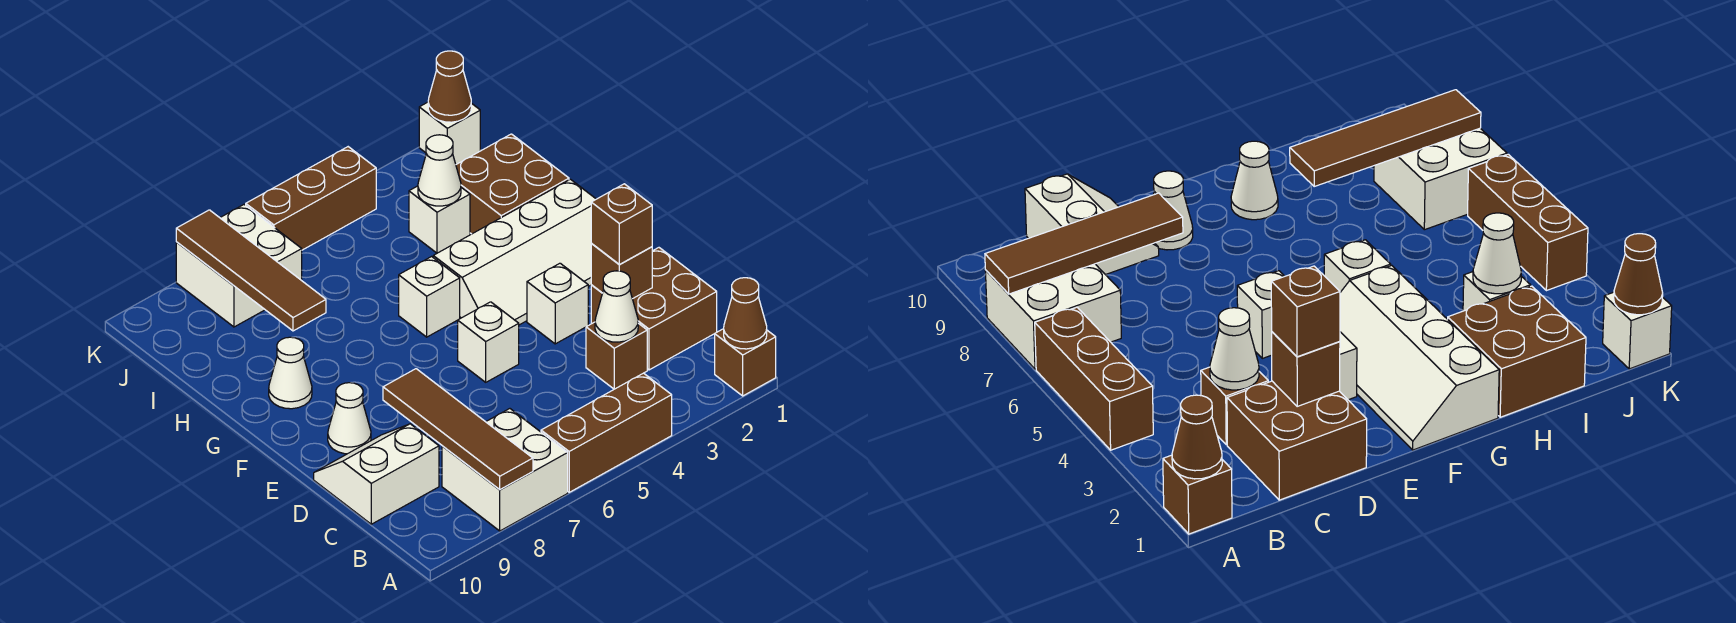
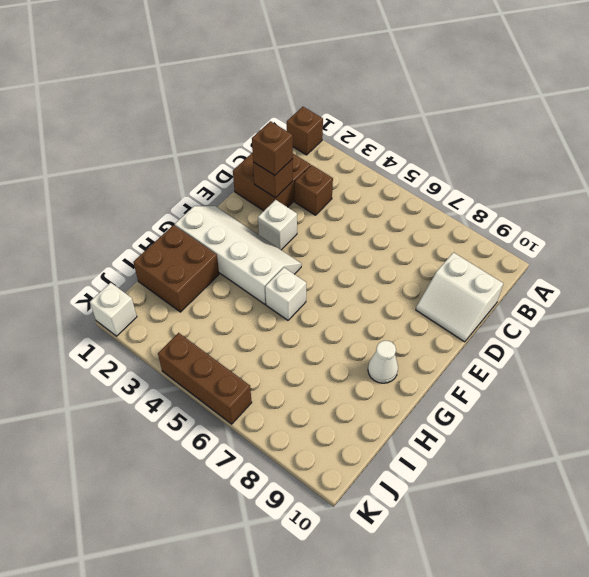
none -> brown brick A4:A6 level 1
none -> white brick A7:B8 level 1
none -> white brick E5 level 1

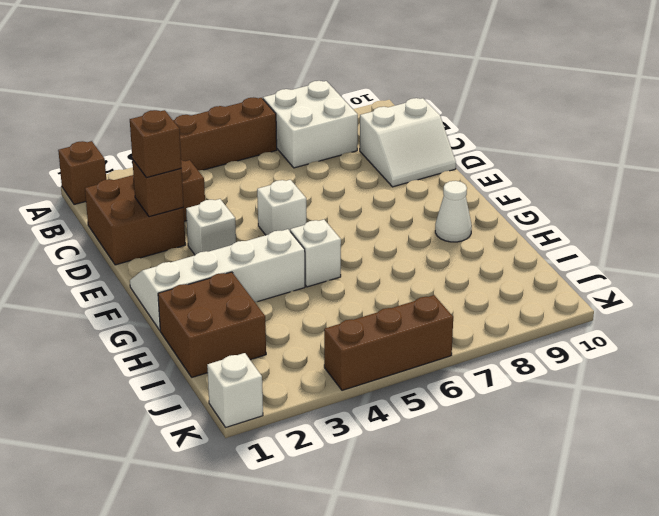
none -> white cone E9 level 1
none -> white brick I3 level 1
none -> white brick J7:K8 level 1

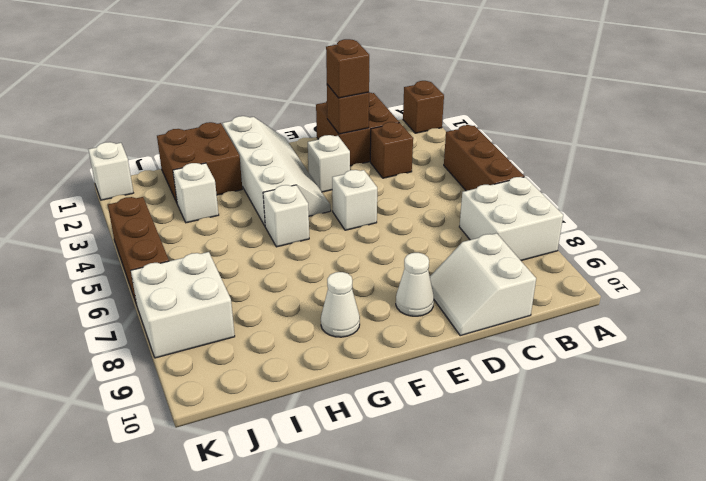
none -> brown cone A1 level 2
none -> brown tile A8:D8 level 2
none -> white cone C3 level 2

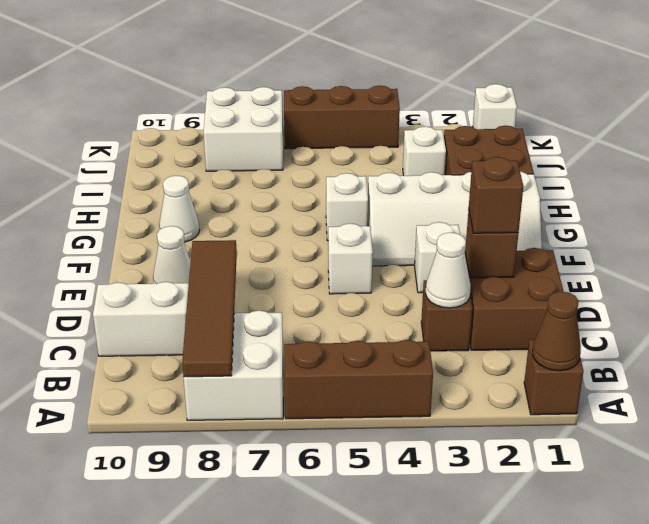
none -> brown tile H8:K8 level 2
none -> white cone I3 level 2
none -> brown cone K1 level 2

